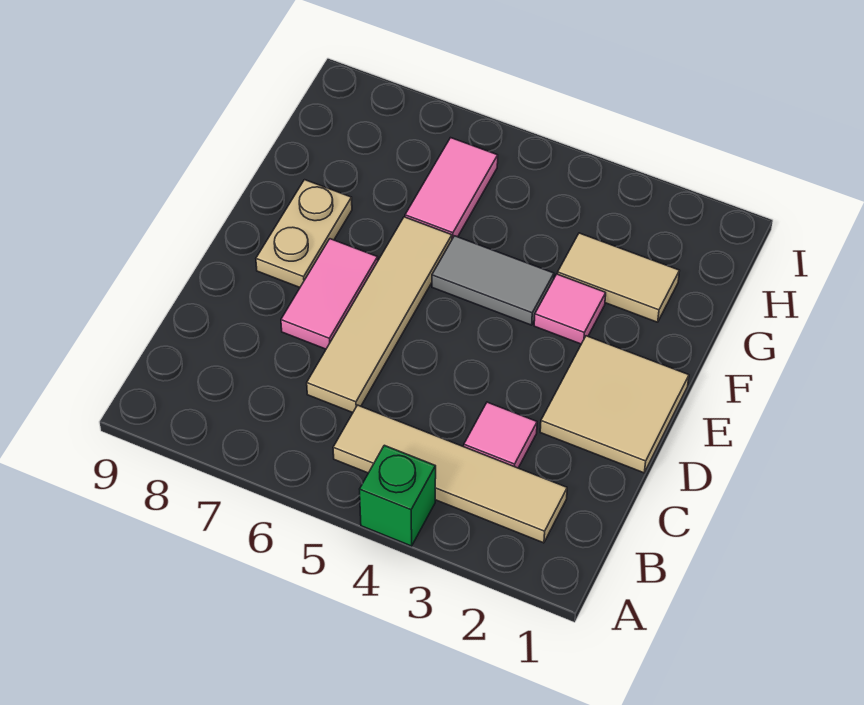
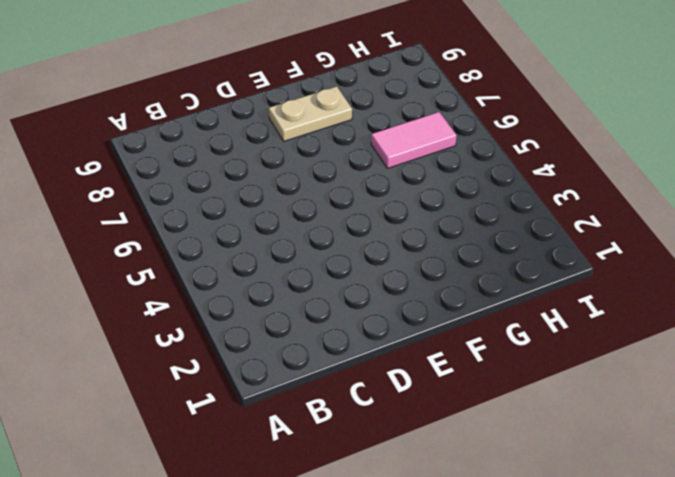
none -> green brick A4 level 1
none -> tan tile B2:B5 level 1

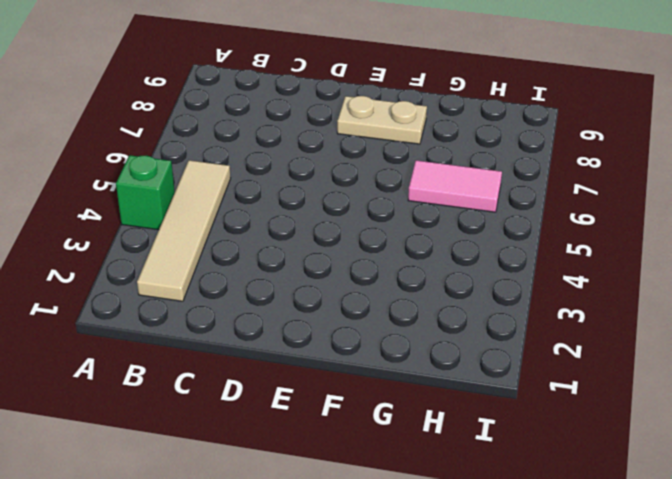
none -> pink tile C3 level 1
none -> tan tile C6:F6 level 1

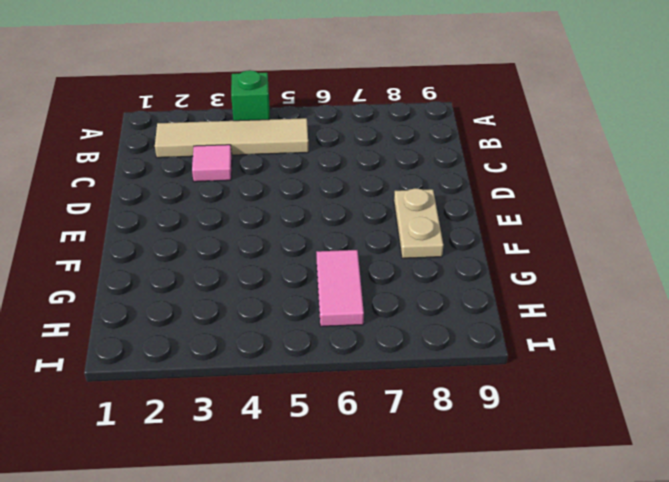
none -> tan tile C6:F6 level 1
none -> tan tile D1:E2 level 1

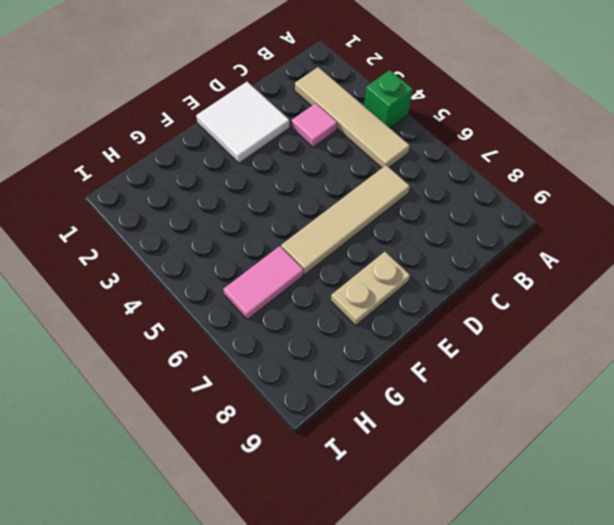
white tile D1:E2 level 1 -> tan tile D1:E2 level 1
none -> pink tile D7:E7 level 1
none -> pink tile F3 level 1

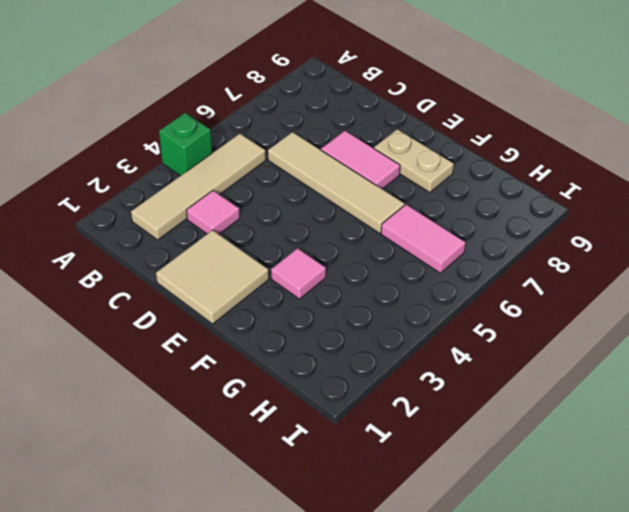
none -> grey tile F4:F5 level 1
none -> tan tile G2:G3 level 1

